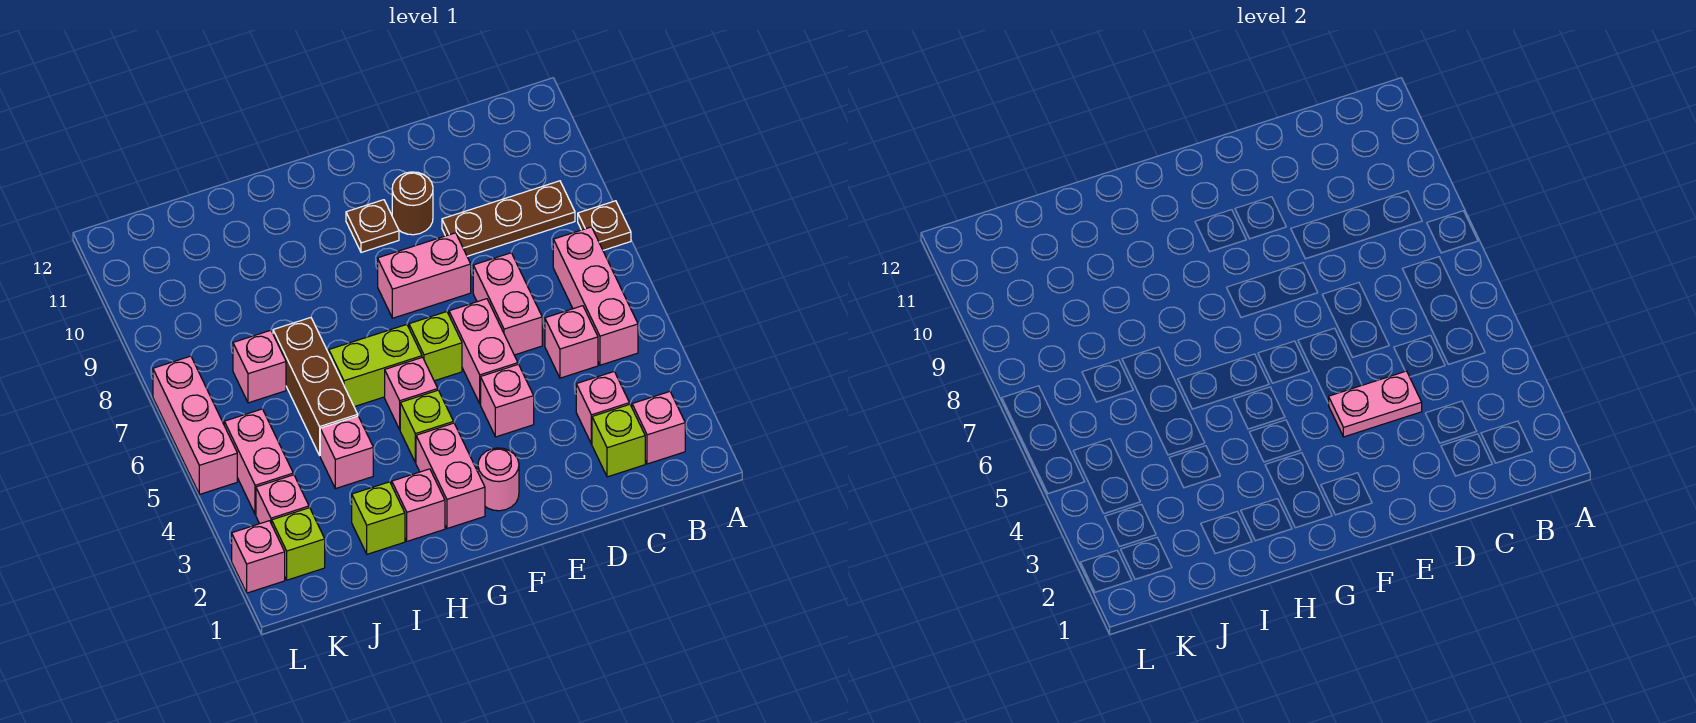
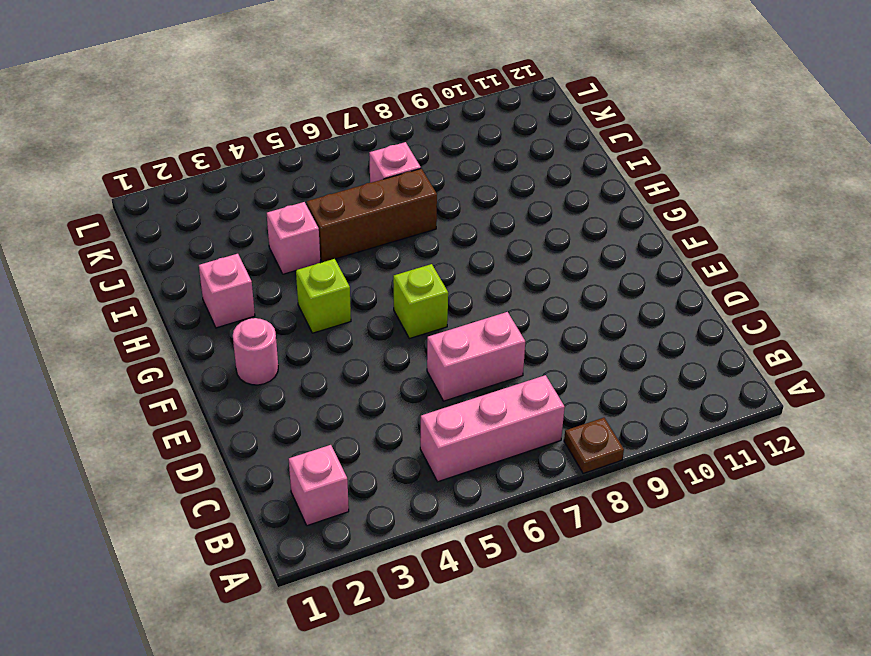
none -> brown plate B9:D9 level 1
none -> lime brick C2 level 1
none -> pink brick C3 level 1
none -> pink brick C5 level 1

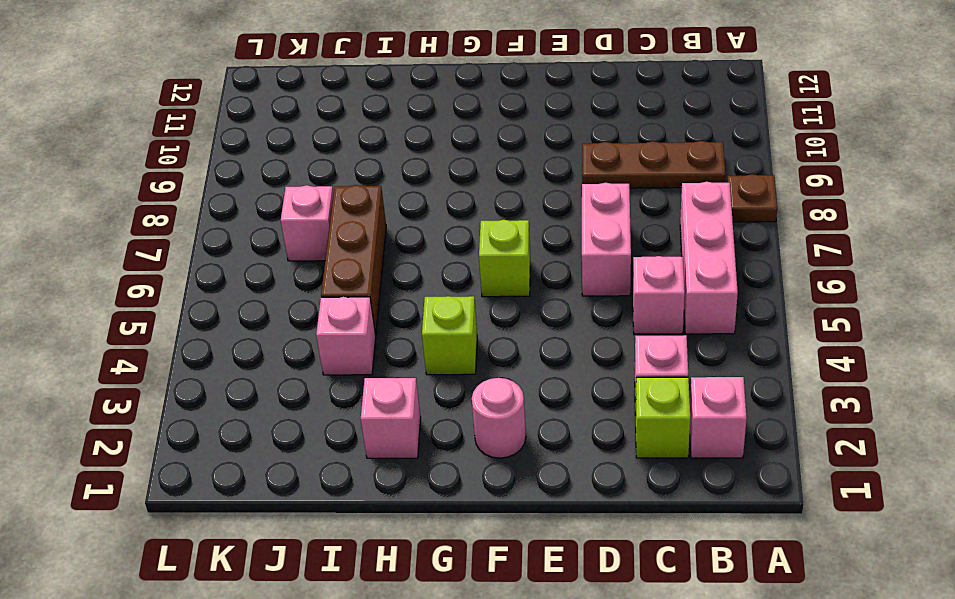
none -> pink brick E4 level 1
none -> pink brick E5:E6 level 1
none -> pink brick E8:F8 level 1
none -> brown round brick E10 level 1

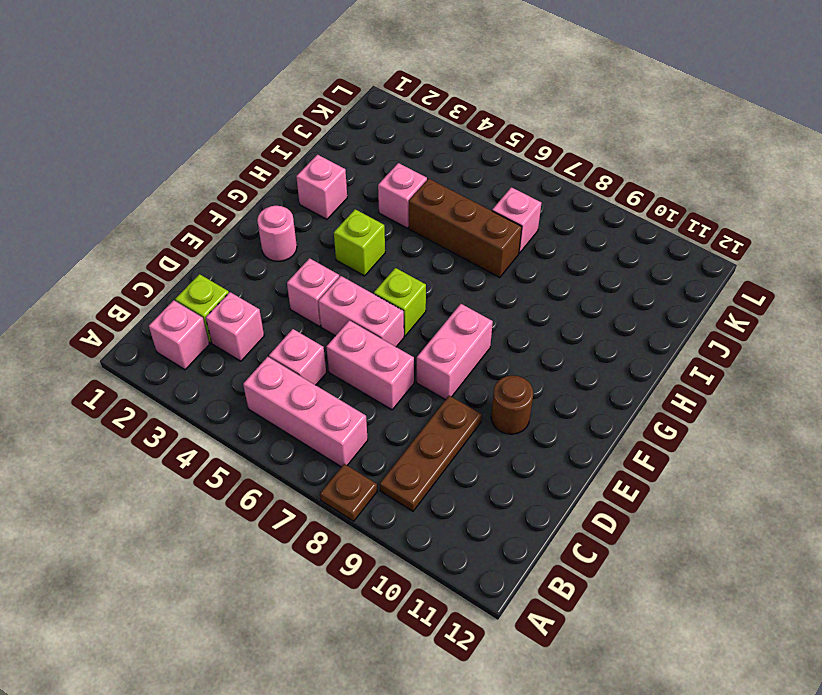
none -> brown plate F10 level 1
none -> pink brick G2:G3 level 1
none -> pink brick G5 level 1
none -> lime brick G6:H6 level 1

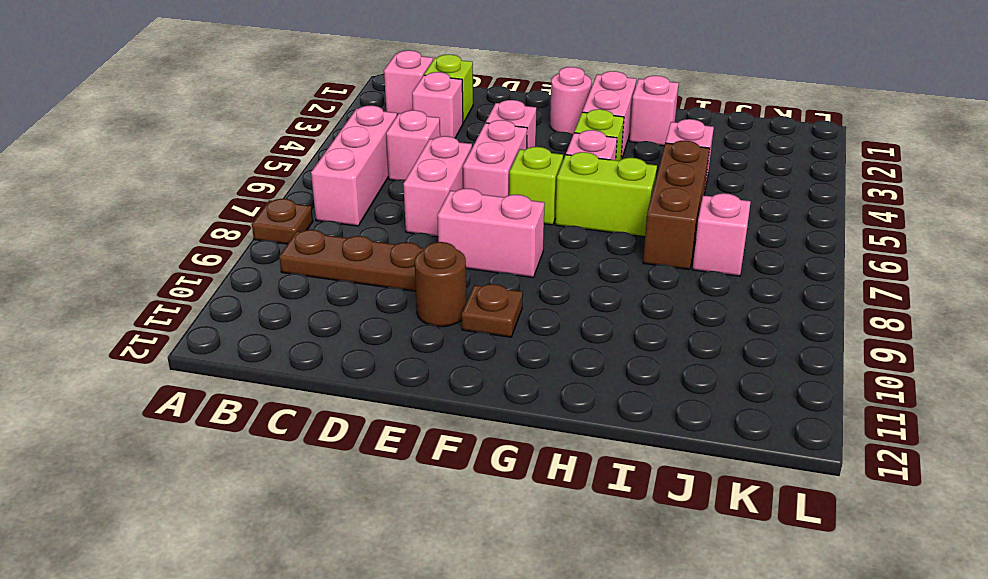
none -> lime brick I2 level 1
none -> lime brick K2 level 1
none -> pink brick K3 level 1
none -> pink brick K4:K5 level 1

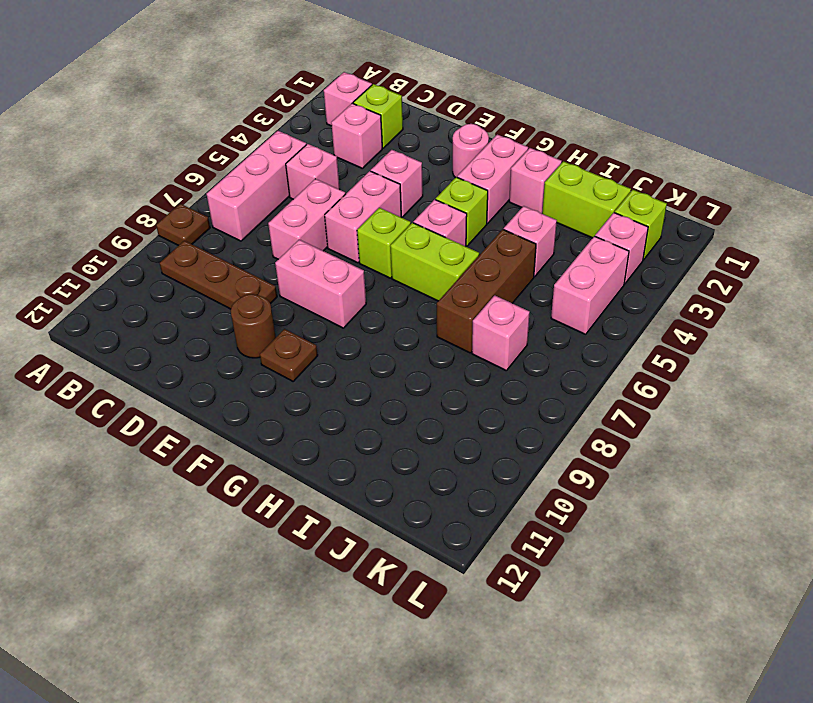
lime brick I2:J2 level 1 -> lime brick I2 level 1
none -> pink brick L2 level 1
none -> pink brick L5:L7 level 1
none -> pink plate D4:E4 level 2

